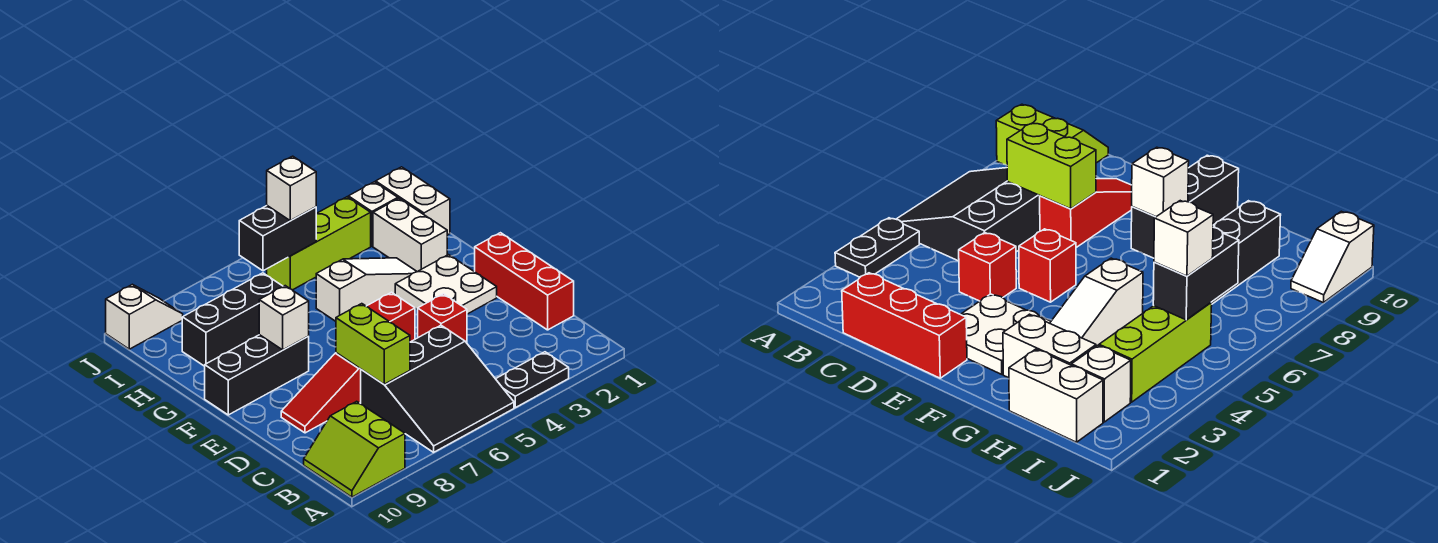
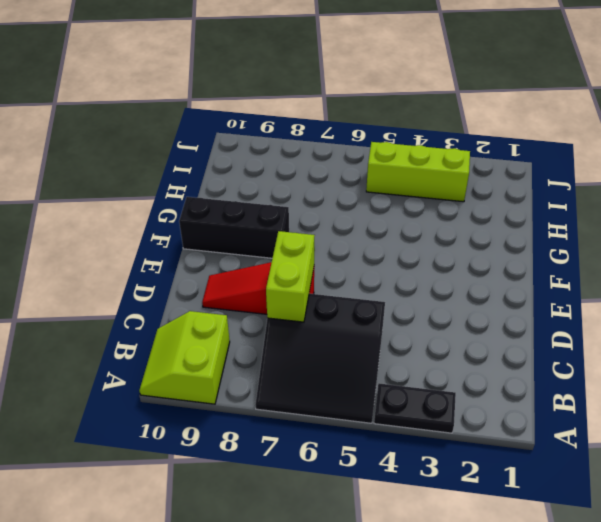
none -> red brick C1:E1 level 1
none -> red brick D4 level 1
none -> white plate E2:F3 level 1

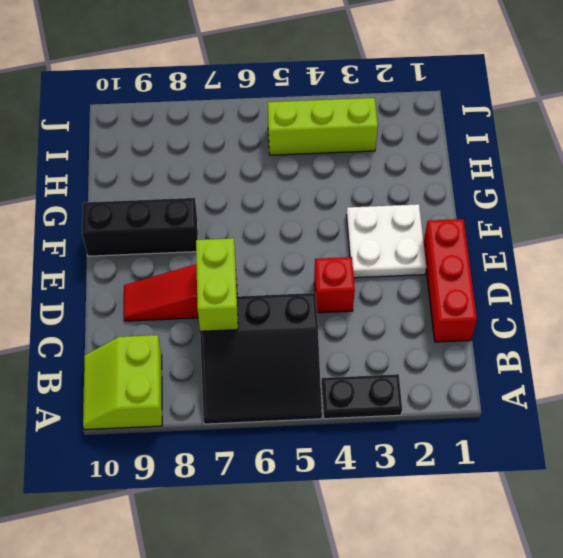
none -> red brick E5 level 1
none -> white brick G2:H2 level 1
none -> white slope G3:G5 level 1 top 5

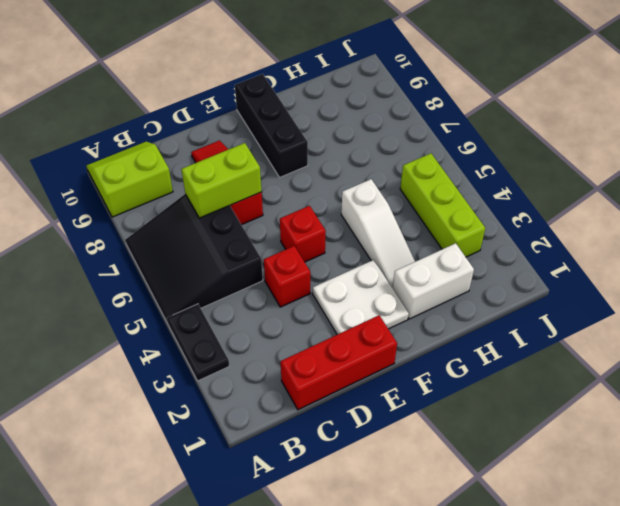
none -> white brick H1:I1 level 1
none -> black brick H7:H9 level 1
none -> white brick I2 level 1

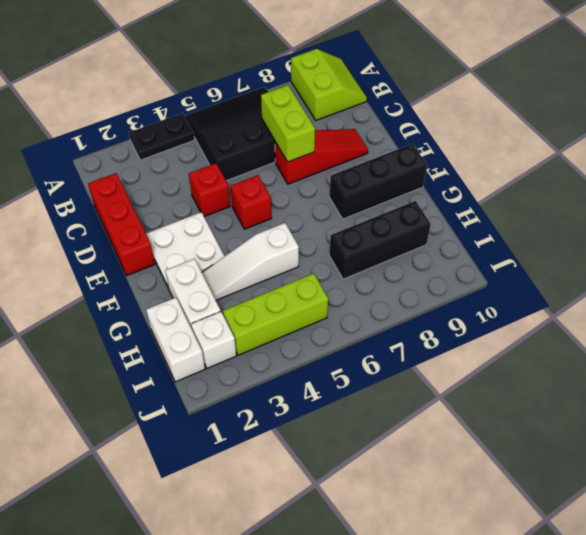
none -> white slope J9:J10 level 1 top 10
none -> white brick F8 level 2
none -> black brick I5:I6 level 2

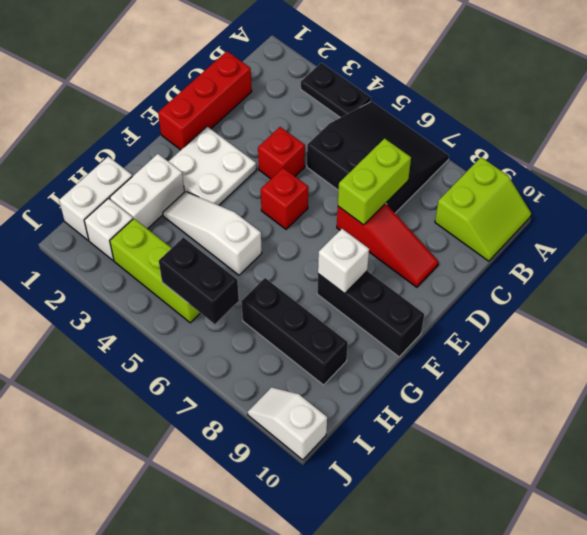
none -> white brick I5 level 3

